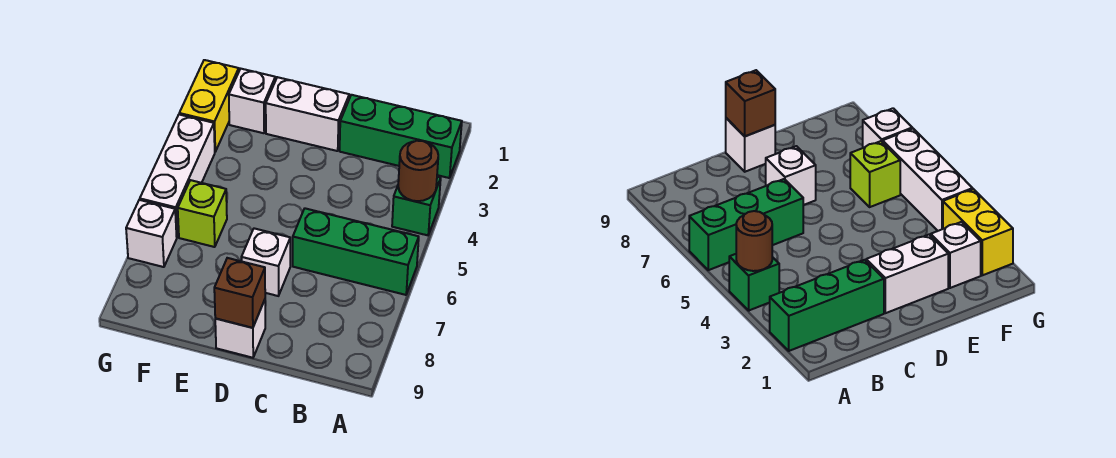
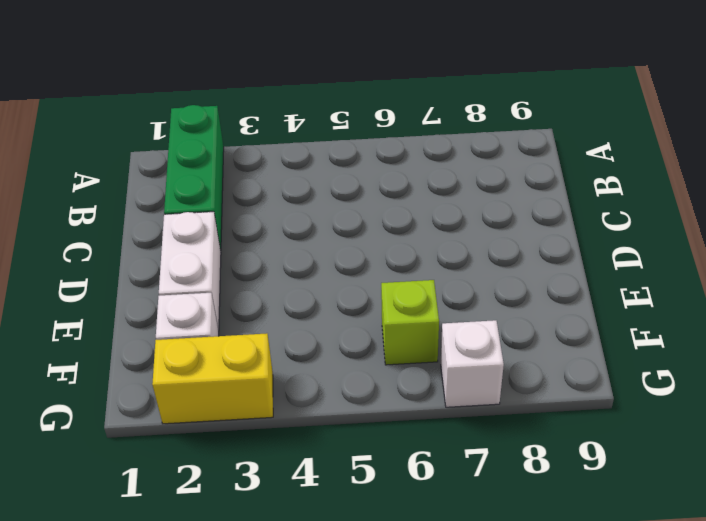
none -> green brick A4 level 1
none -> green brick A6:C6 level 1
none -> white brick D7 level 1

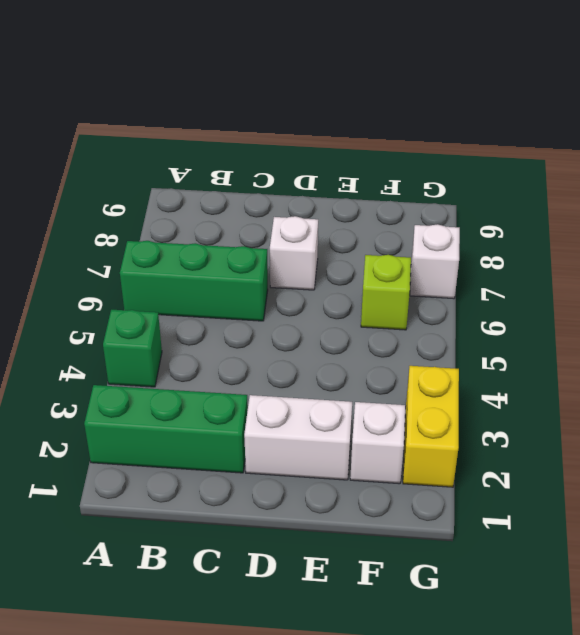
none -> white brick D9 level 1
none -> white brick G4:G6 level 1
none -> brown round brick A4 level 2

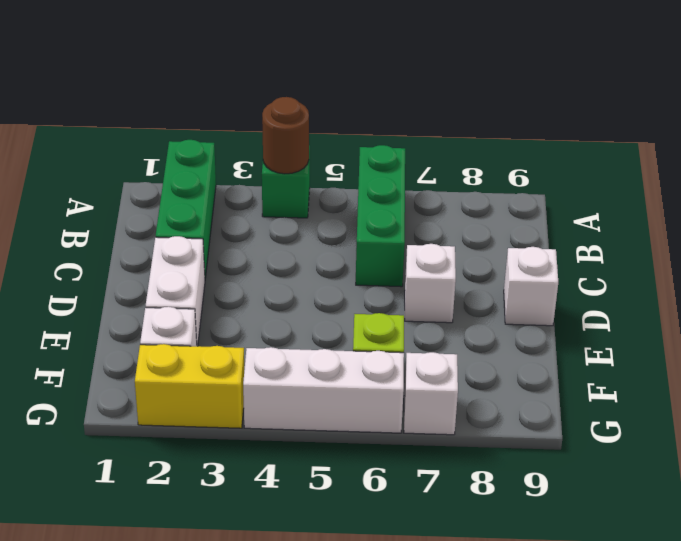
none -> brown brick D9 level 2

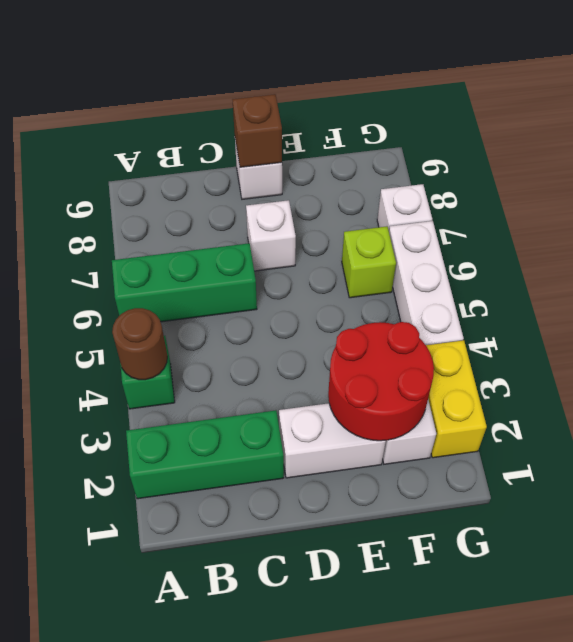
red round brick E2:F3 level 2 -> none

